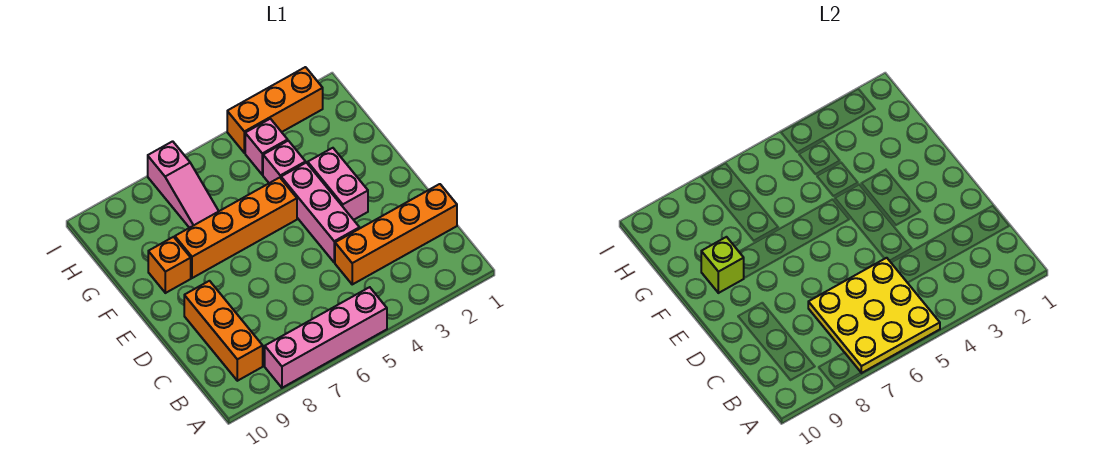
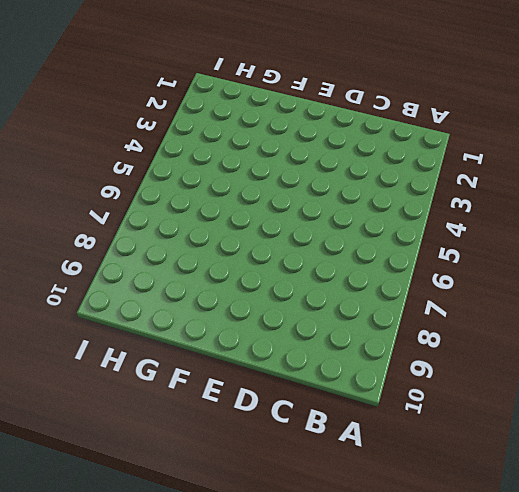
none -> pink brick A5:A8 level 1
none -> orange brick B9:D9 level 1
none -> orange brick C1:C4 level 1

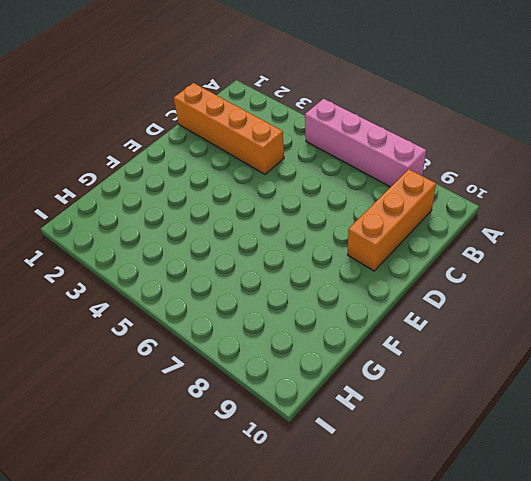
none -> pink brick D4:F4 level 1
none -> pink brick E3:F3 level 1
none -> orange brick F5:F8 level 1

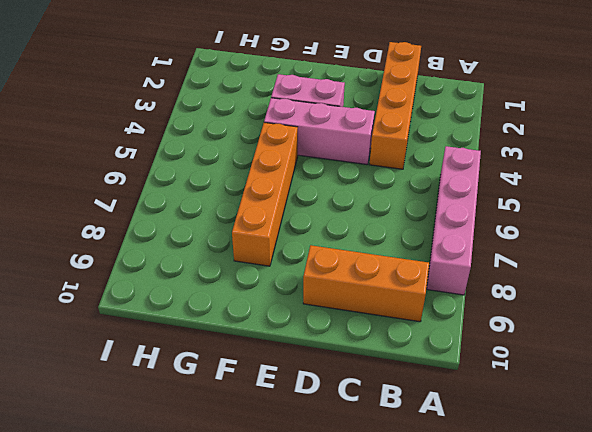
none -> orange brick F9 level 1
none -> pink brick G4 level 1
none -> pink slope G7:I7 level 1 top I

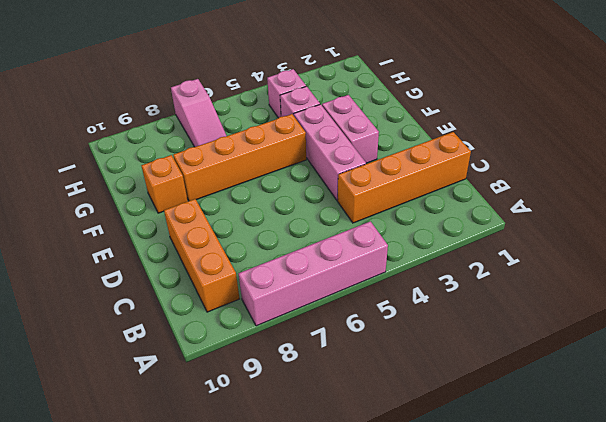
none -> orange brick I2:I4 level 1
none -> yellow plate A5:C7 level 2
none -> lime brick F9 level 2

